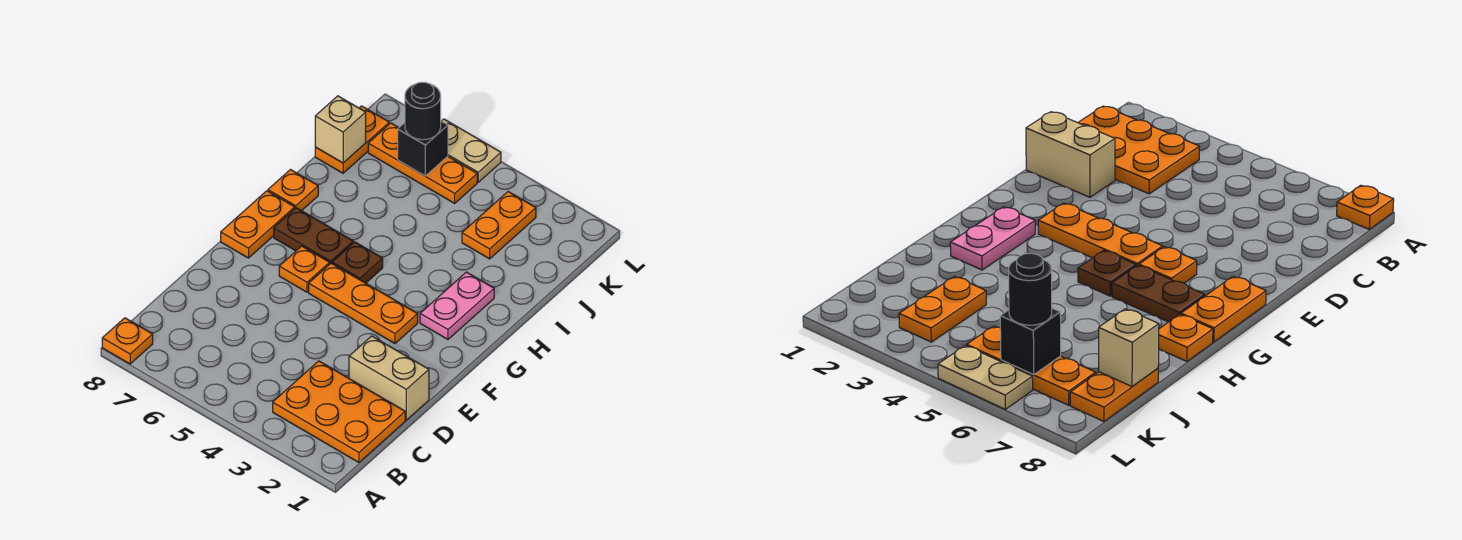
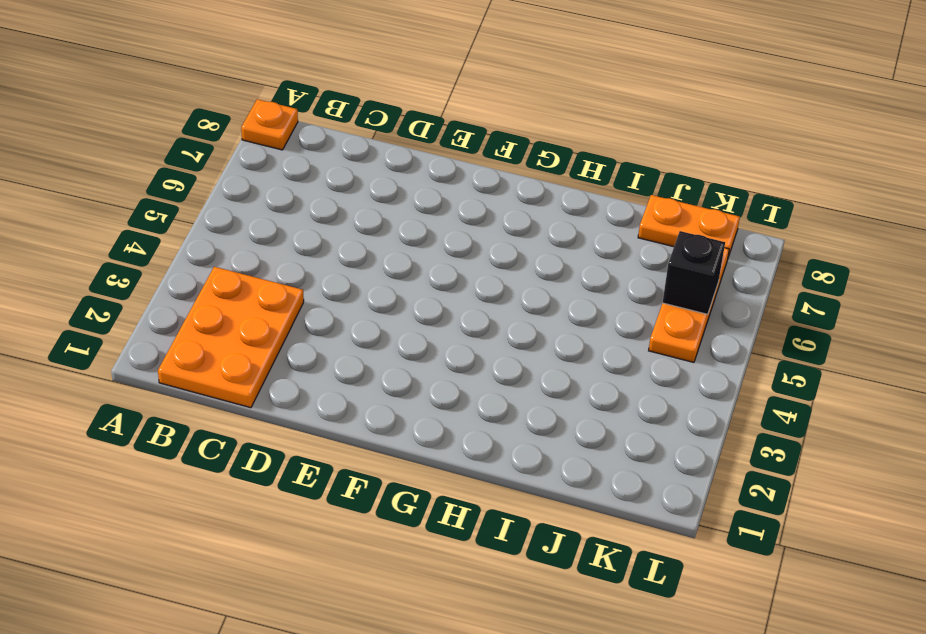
none -> tan brick D1:D2 level 1
none -> orange plate F3:F5 level 1
none -> orange plate F6 level 1

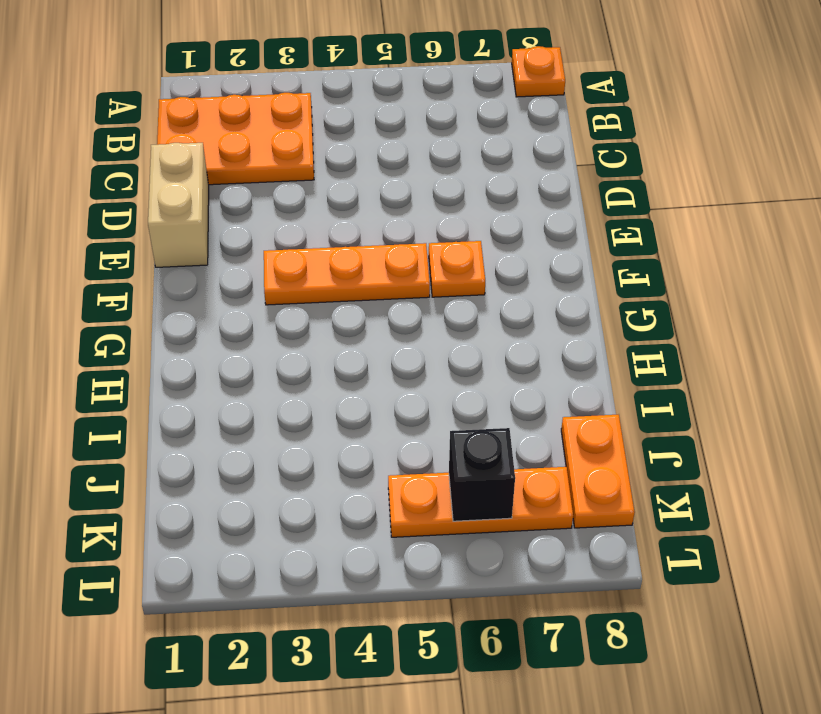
tan brick D1:E1 level 1 -> tan brick D1:D2 level 1
none -> orange plate F8:G8 level 1
none -> pink plate G2:H2 level 1
none -> brown plate G5 level 1

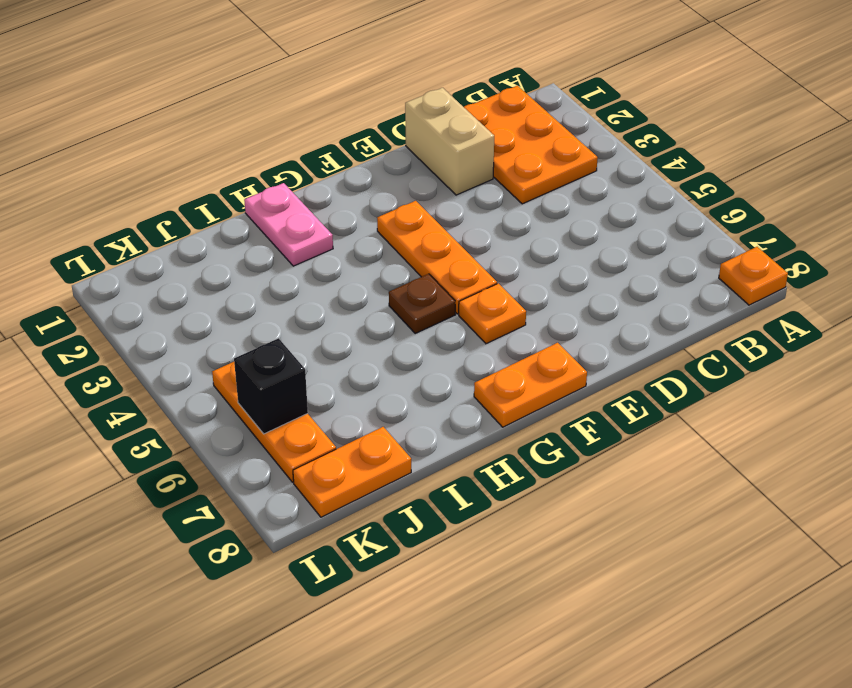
pink plate H1:H2 level 1 -> pink plate G2:H2 level 1
none -> brown plate G6:G7 level 1
none -> orange plate H8 level 1
none -> orange plate J3:K3 level 1

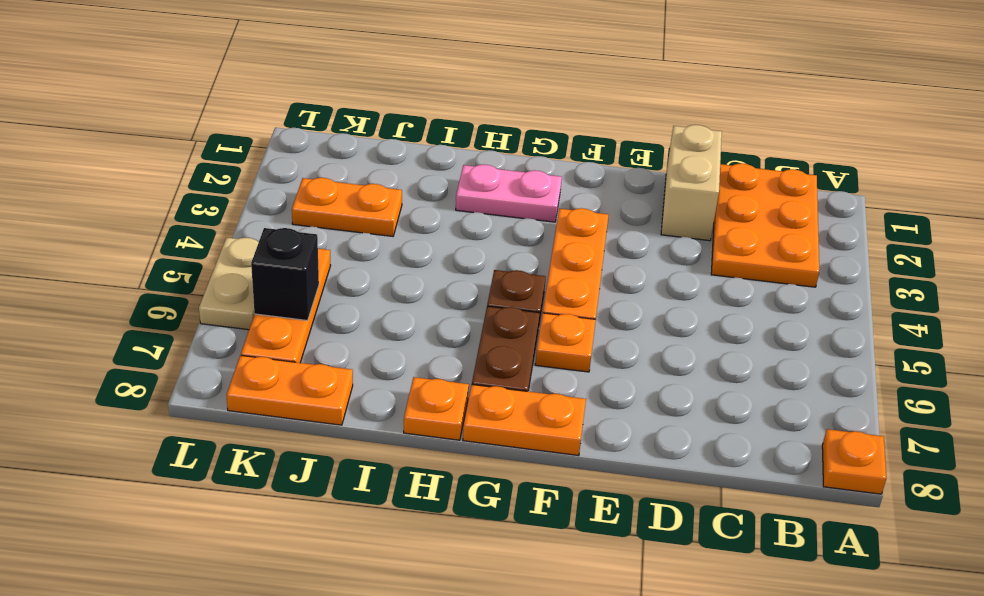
none -> tan brick J8 level 2
none -> black round brick K6 level 3

